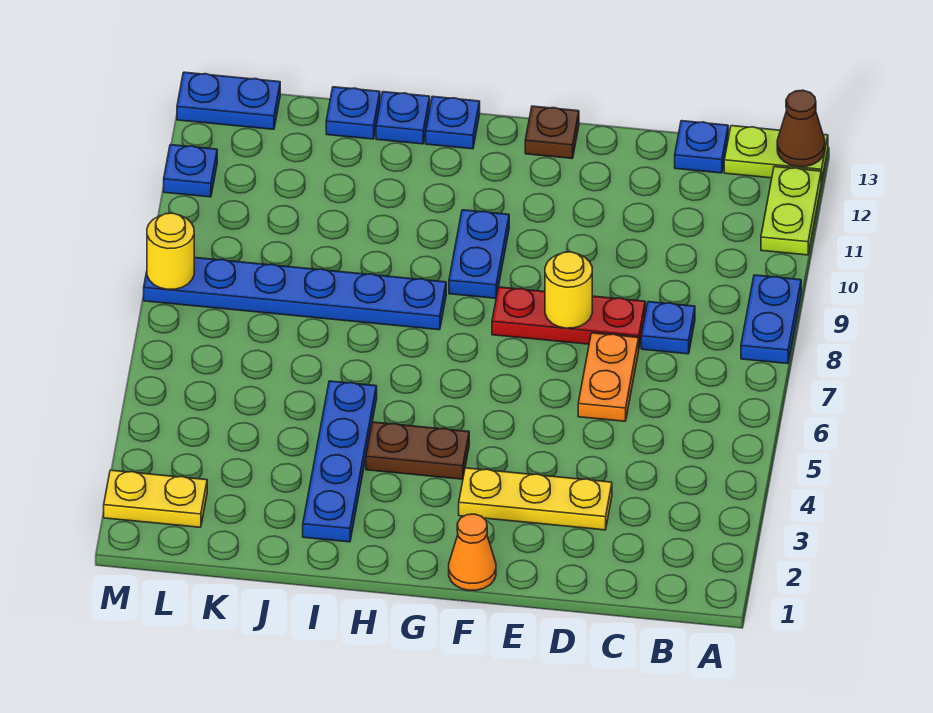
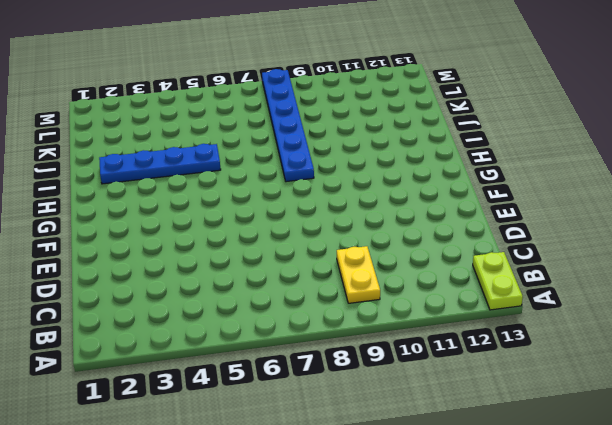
yellow plate B9:C9 level 1 -> yellow plate L2:M2 level 1
none -> blue plate A8:A9 level 1
none -> lime plate A11:A12 level 1
none -> blue plate C8 level 1

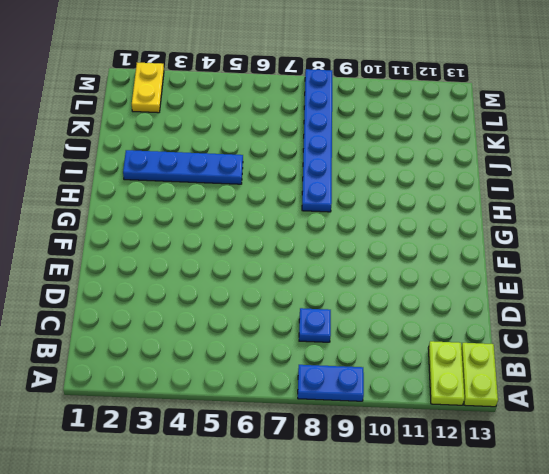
lime plate A12:B12 level 1 -> lime plate A11:A12 level 1
none -> blue plate C13 level 1
none -> yellow plate D3:F3 level 1
none -> orange plate D6:D7 level 1

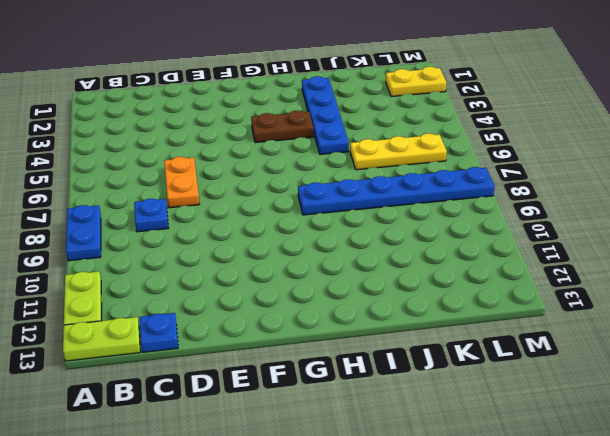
yellow plate J6:L6 level 1 -> yellow plate D3:F3 level 1
none -> red plate D8:F8 level 1
none -> orange cone F1 level 1
none -> brown plate F13 level 1

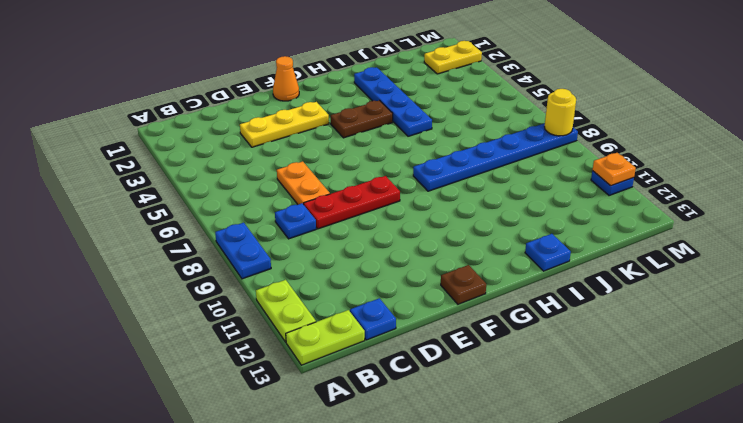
orange plate M11 level 2 -> none
none -> blue plate G9:G10 level 1
none -> blue plate H13 level 1
none -> blue plate J13 level 1

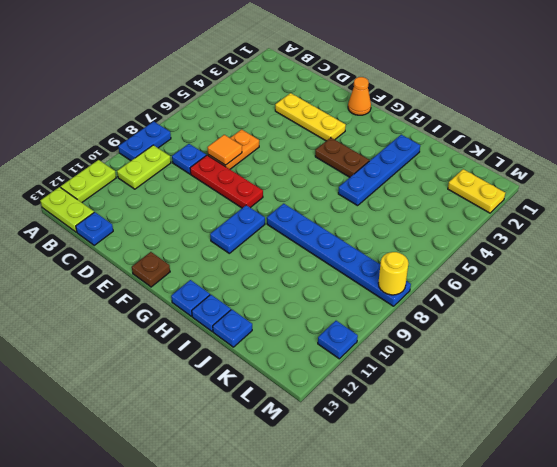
lime plate B9:B10 level 1 -> none
orange tile D7 level 2 -> none
none -> blue plate L13:M13 level 1
none -> brown cone A13 level 2
none -> yellow round brick E8 level 2

